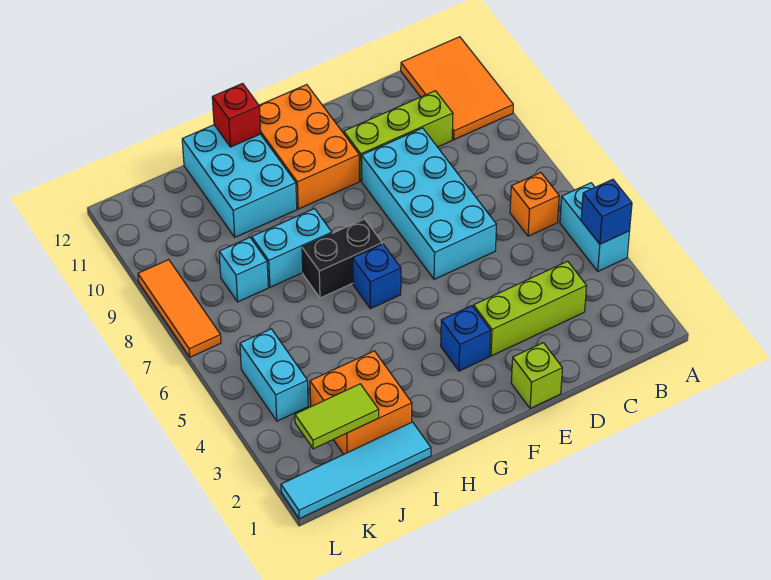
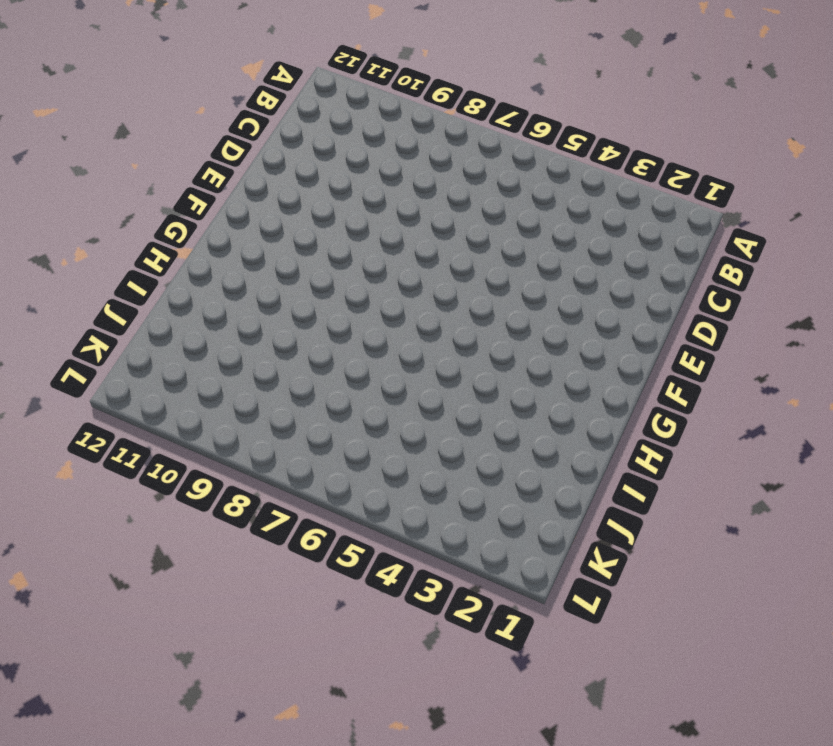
none -> cyan brick A4:A5 level 1
none -> orange tile A10:B12 level 1
none -> orange brick B6 level 1

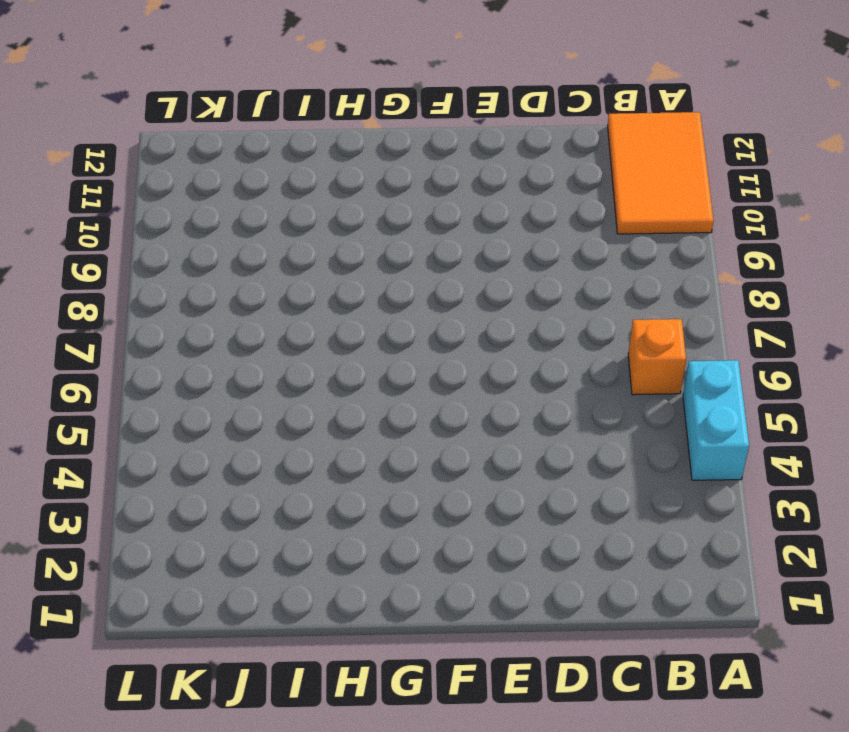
none -> lime brick C3:E3 level 1
none -> lime brick C10:E10 level 1
none -> cyan brick D6:E9 level 1

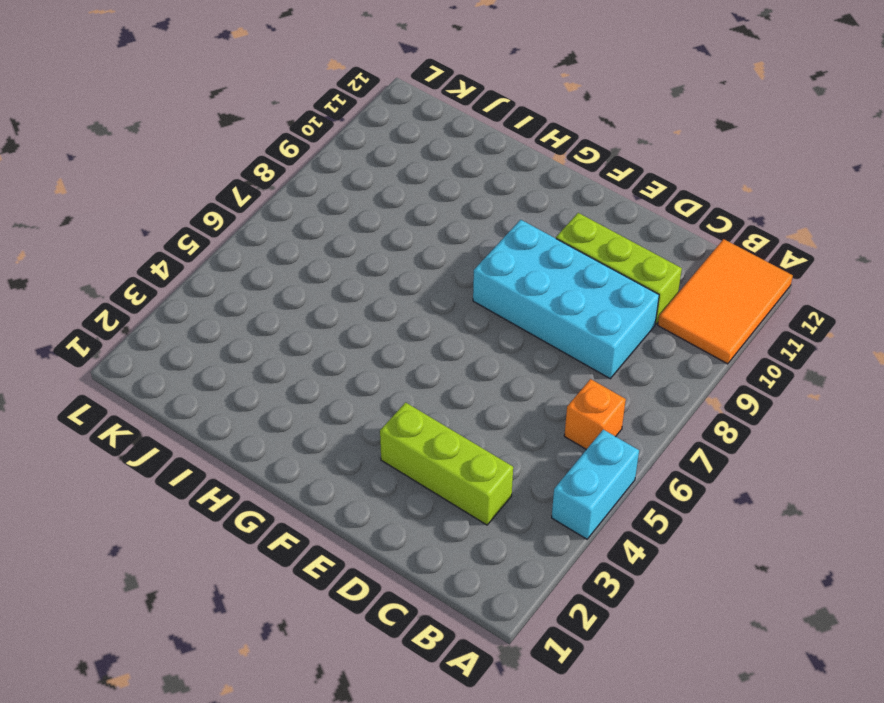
cyan brick C8:F9 level 1 -> cyan brick D6:E9 level 1
none -> lime brick E1 level 1
none -> blue brick F3 level 1
none -> orange brick F10:G12 level 1

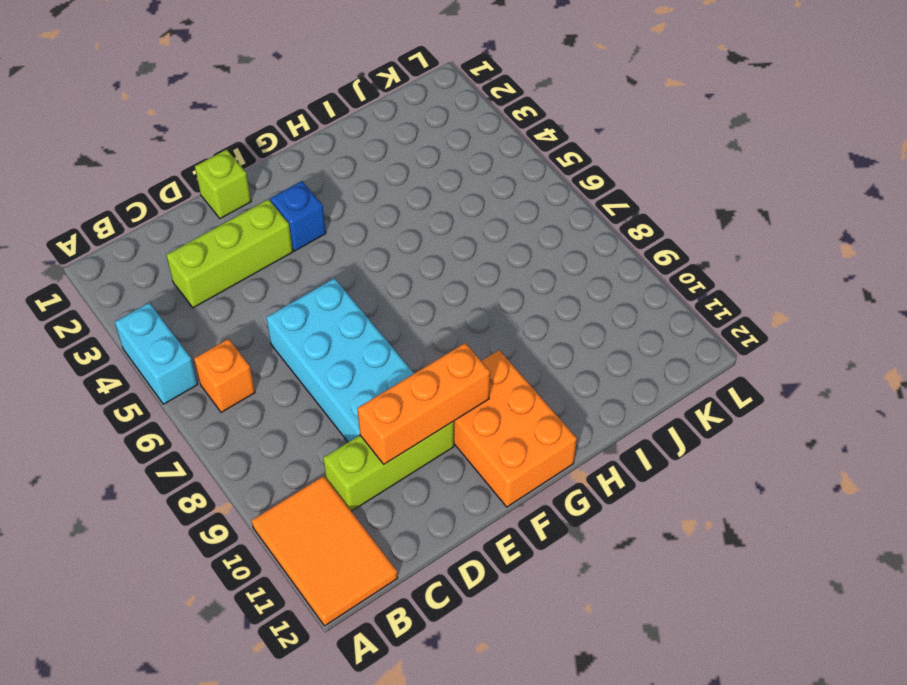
orange brick D10:F10 level 2 -> none
none -> blue brick G6 level 1
none -> black brick G7:H7 level 1
none -> cyan brick H8:I8 level 1

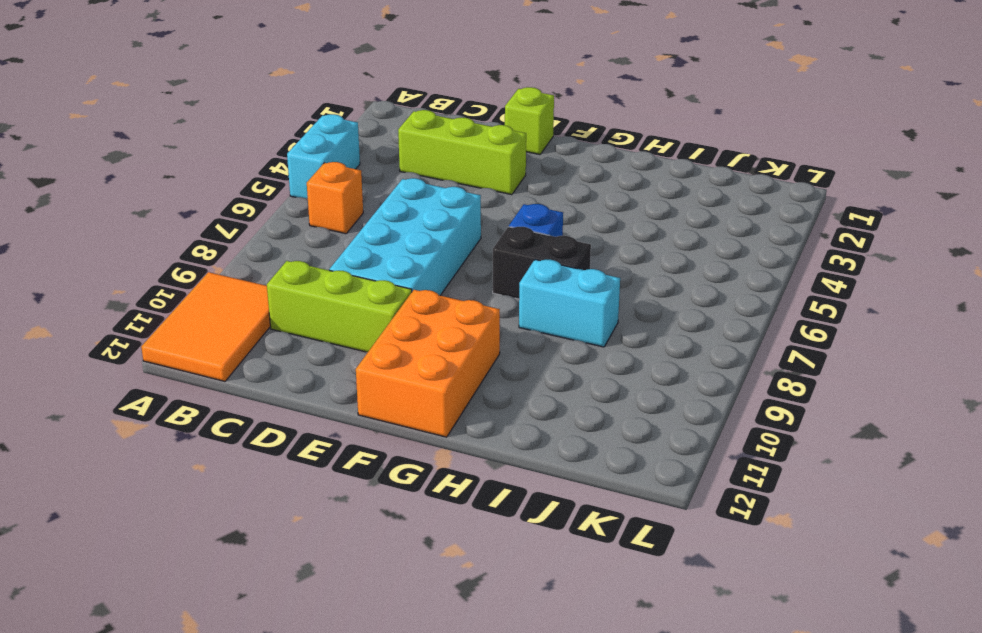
none -> blue brick F3 level 1
none -> cyan brick H10:I12 level 1
none -> cyan tile I1:L1 level 1

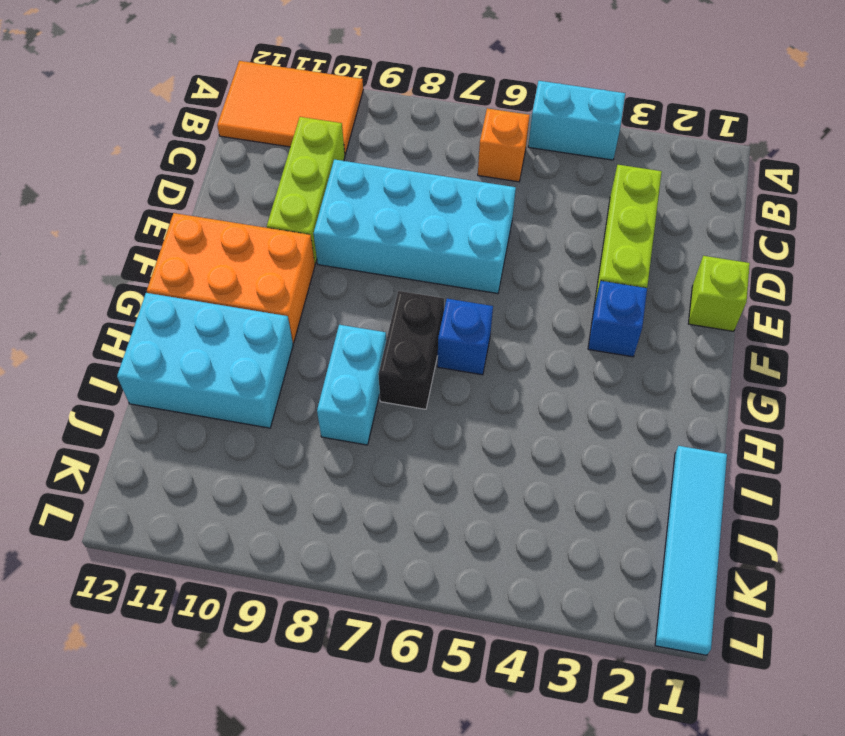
none -> orange brick I2:J3 level 1
none -> cyan brick J8 level 1
none -> cyan brick K4:K5 level 1

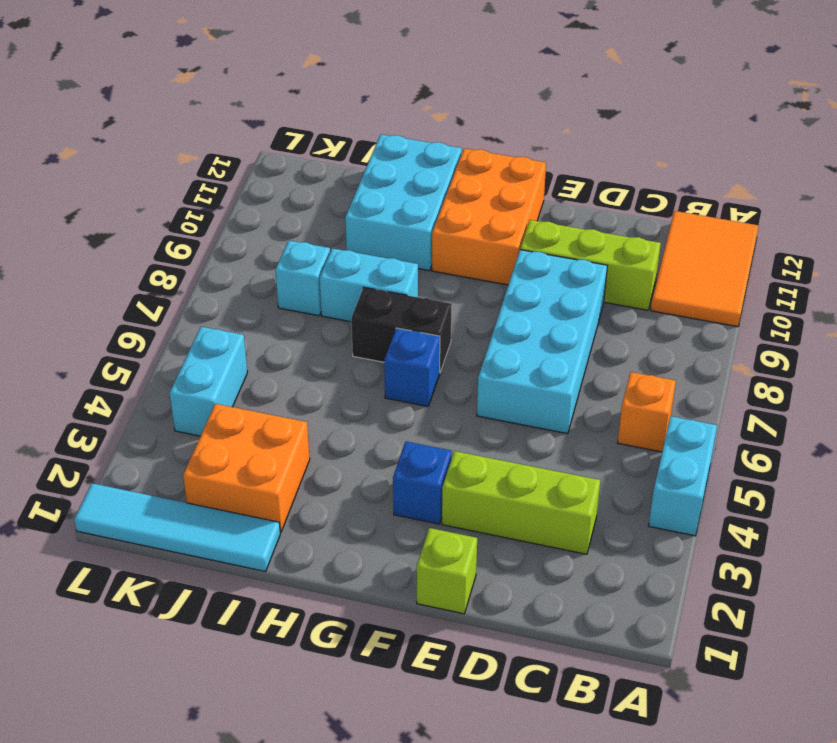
none -> orange tile L7:L9 level 1
none -> blue brick A4 level 2
none -> red brick H12 level 2

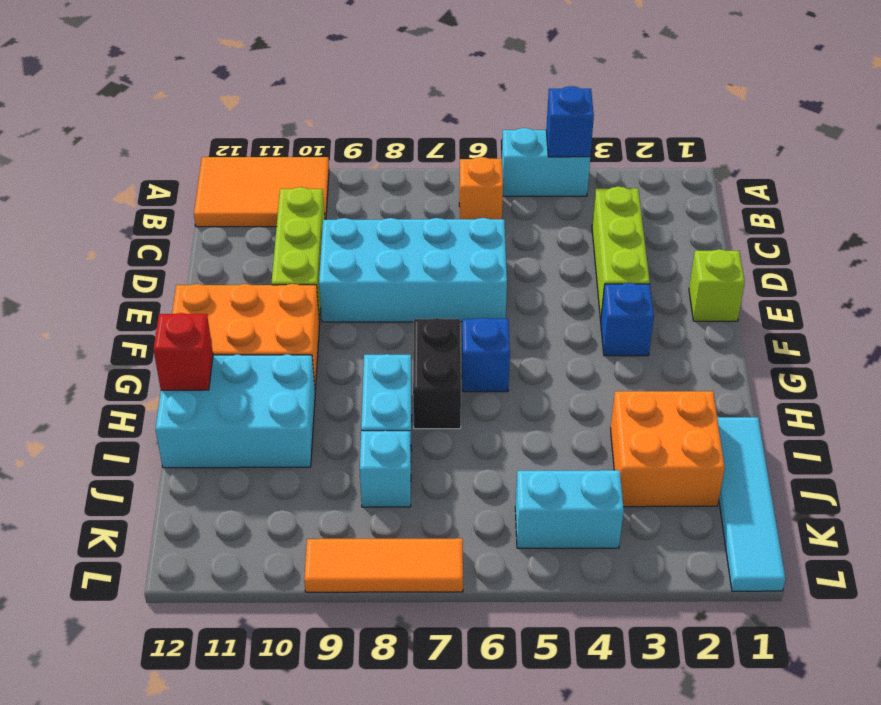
none -> lime tile J2:K2 level 2

